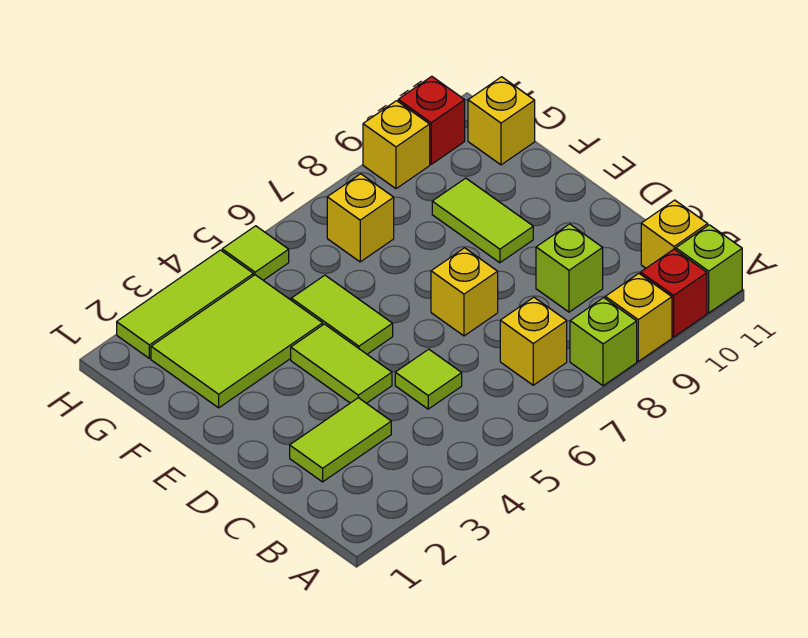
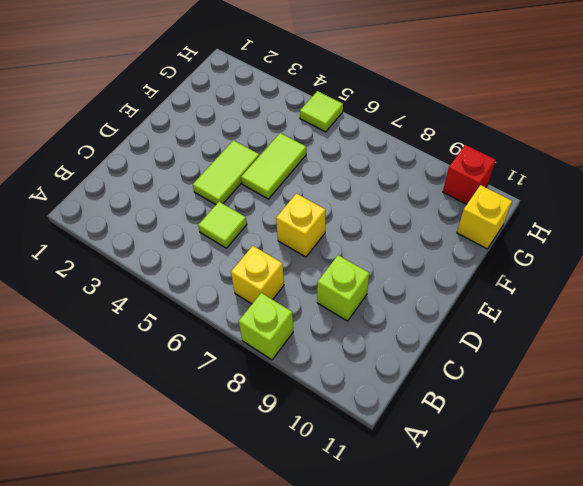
none -> yellow brick A9 level 1
none -> red brick A10 level 1
none -> lime brick A11 level 1

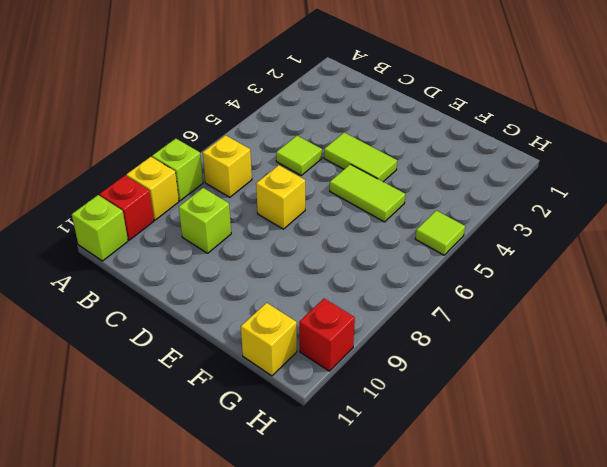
none -> yellow brick B11 level 1
none -> lime tile C2:C3 level 1
none -> lime tile E9:F9 level 1

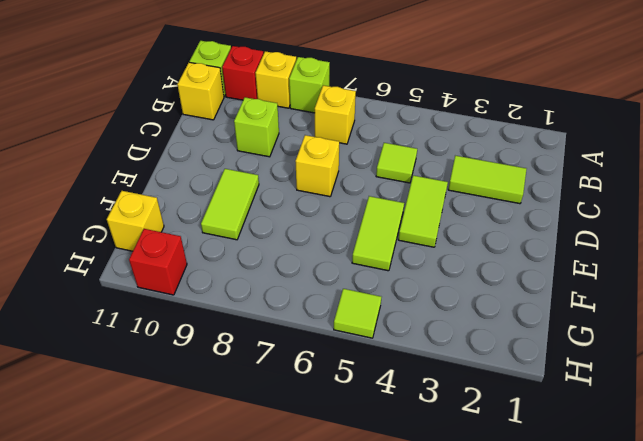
none -> lime tile F2:G4 level 1
none -> yellow brick G7 level 1
none -> lime tile H2:H4 level 1

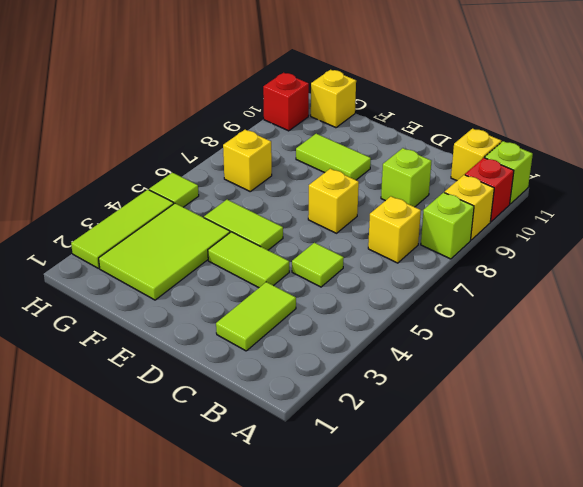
none -> yellow brick H9 level 1

